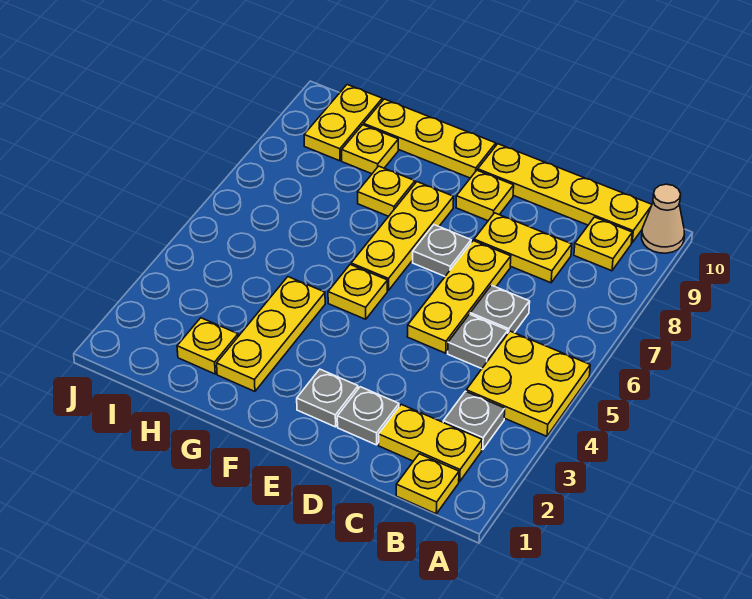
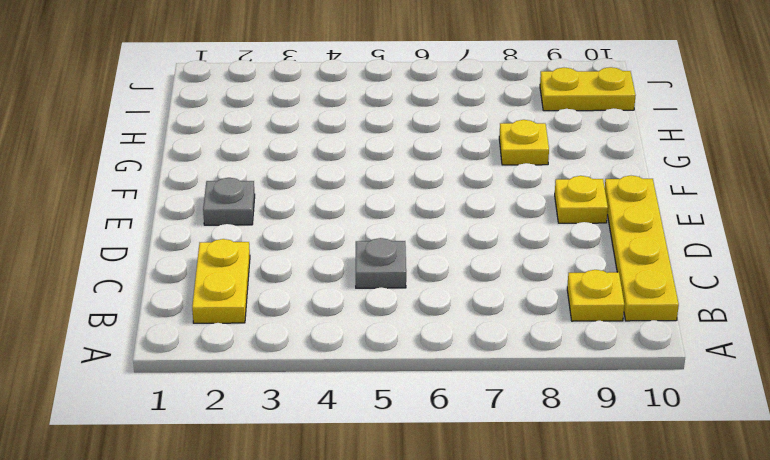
none -> yellow plate A4:B5 level 1
none -> tan cone A10 level 1
none -> yellow plate B1 level 1

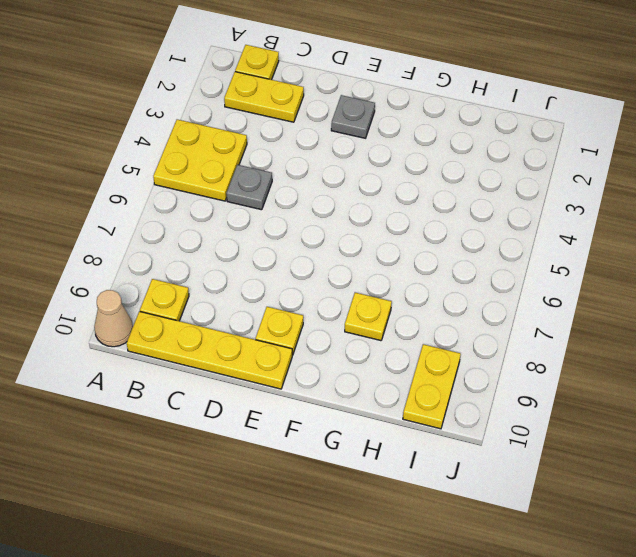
none -> grey plate B3 level 1
none -> grey plate C6 level 1
none -> yellow plate C8:D8 level 1

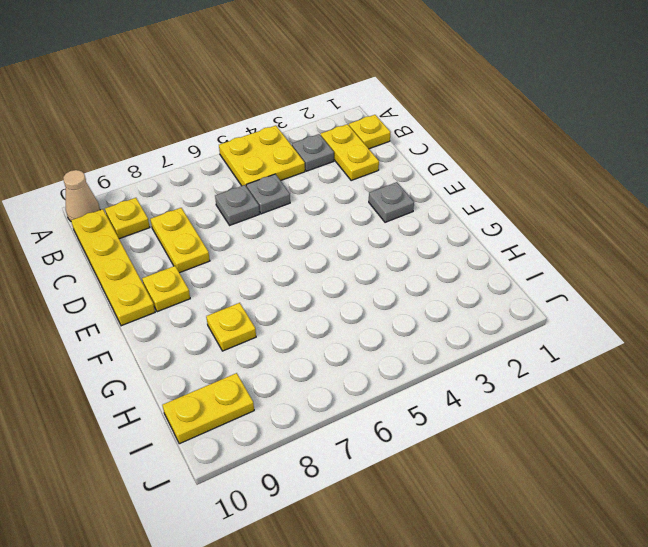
none -> grey plate D2 level 1
none -> yellow plate D5:D7 level 1
none -> grey plate E7 level 1

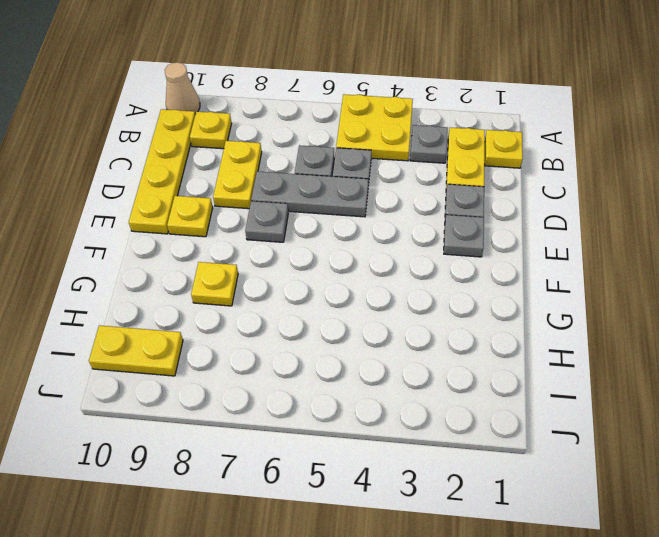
grey plate D5:D7 level 1 -> yellow plate D5:D7 level 1
none -> yellow plate F5 level 1
none -> yellow plate F6:F8 level 1
none -> yellow plate F10:H10 level 1

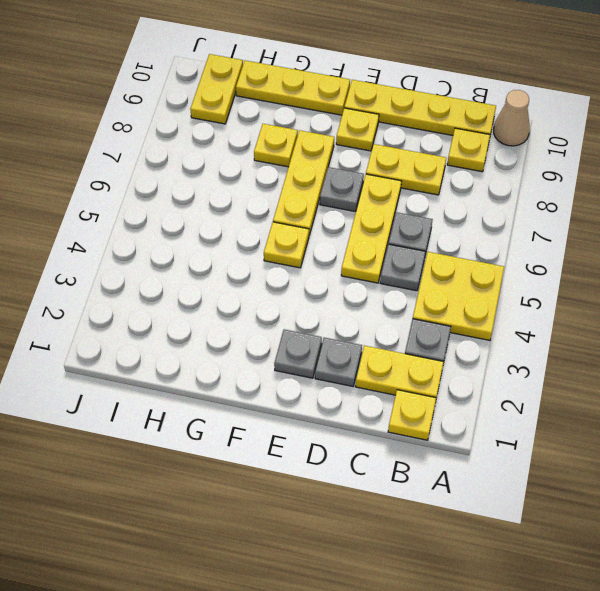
none -> yellow plate G2:G4 level 1
none -> yellow plate H2 level 1
none -> yellow plate H9 level 1

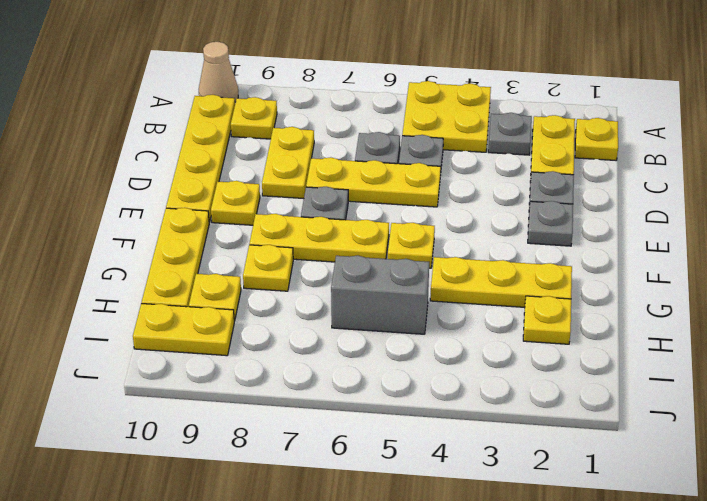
grey brick H5:H6 level 1 -> none

